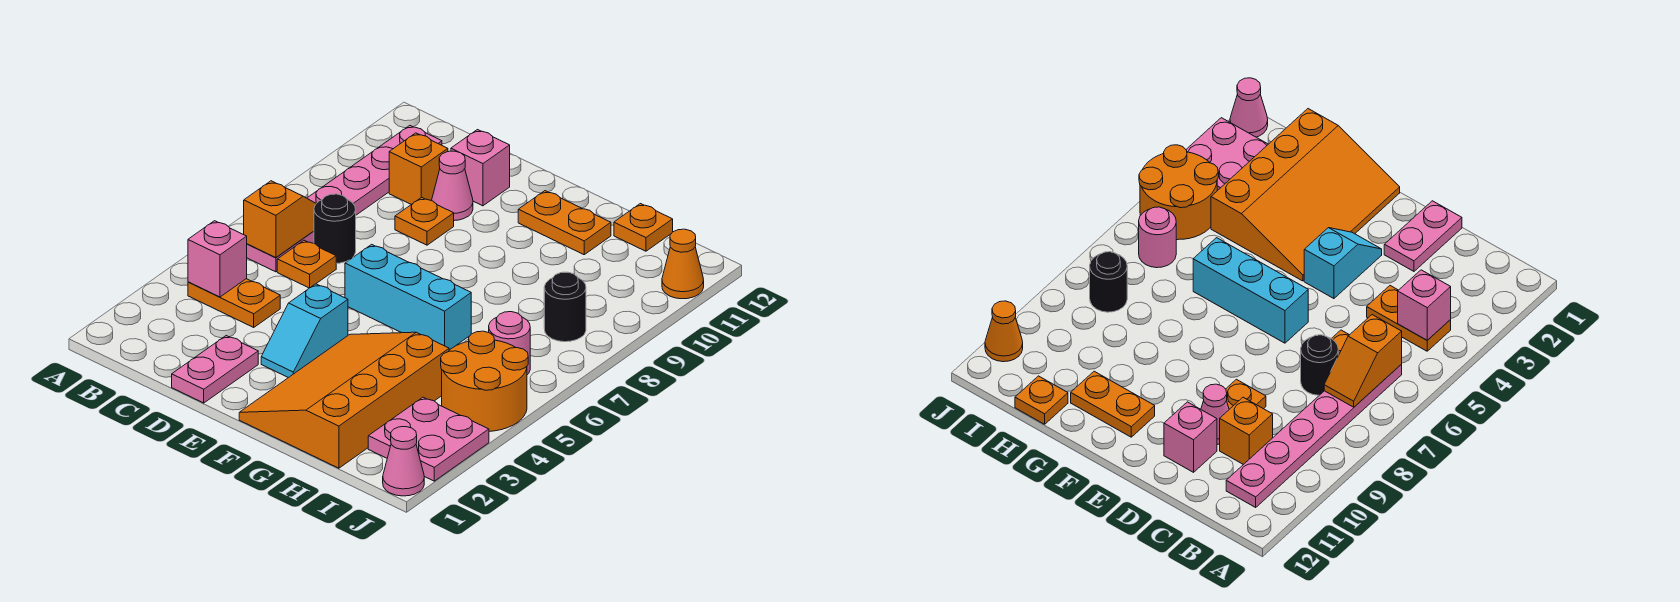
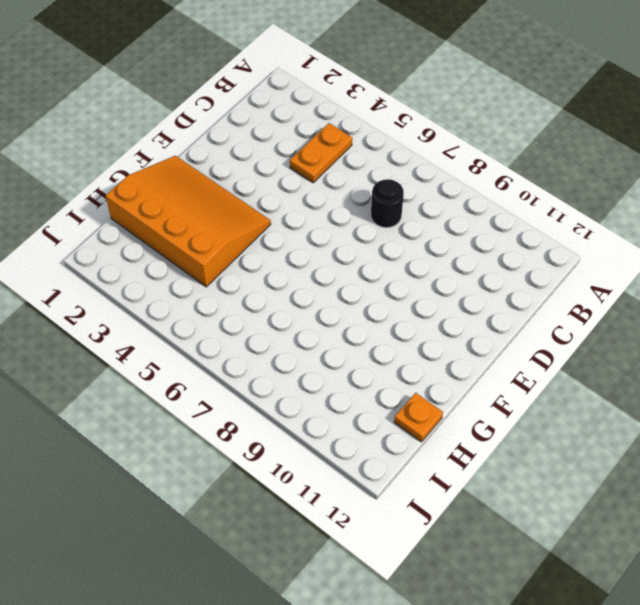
none -> pink plate B6:B11 level 1
none -> orange plate C6 level 1
none -> orange brick C10 level 1

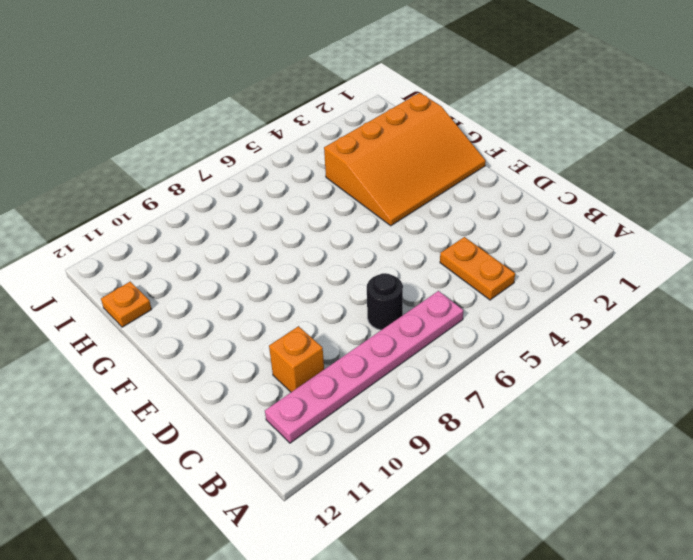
none -> orange plate C6 level 1
none -> pink plate D1:D2 level 1
none -> orange plate D9 level 1

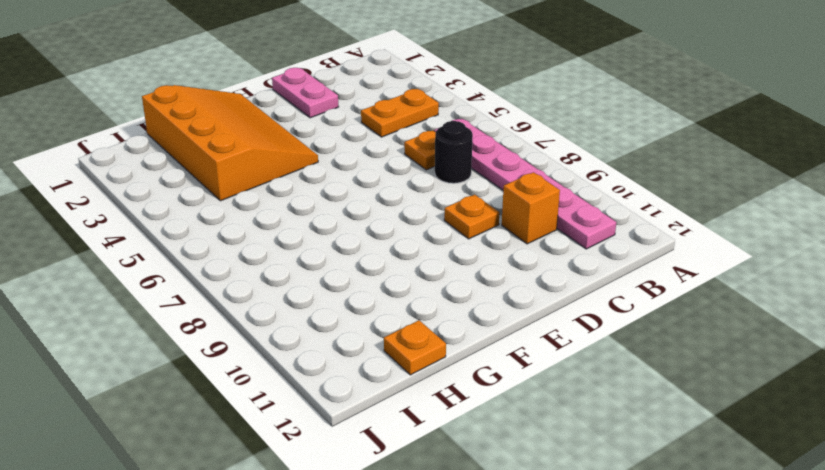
none -> pink cone D10 level 1
none -> pink brick D11 level 1
none -> cyan slope E3:E4 level 1 top 4

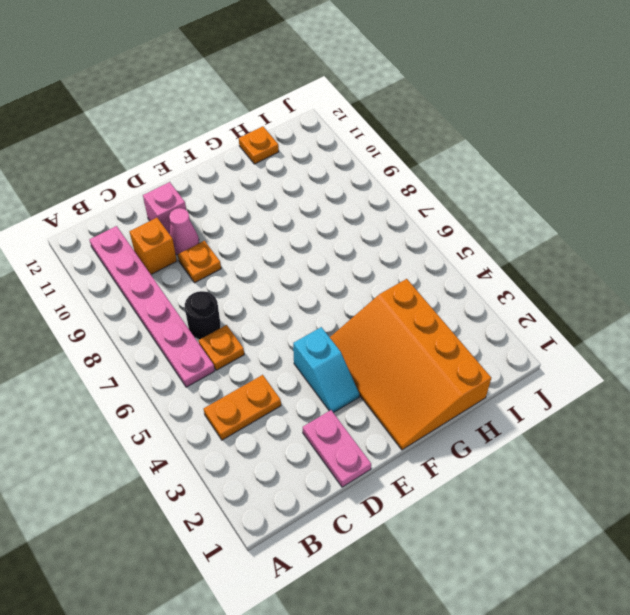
none -> cyan brick E6:G6 level 1
none -> orange plate F11:G11 level 1
none -> pink plate I2:J3 level 1

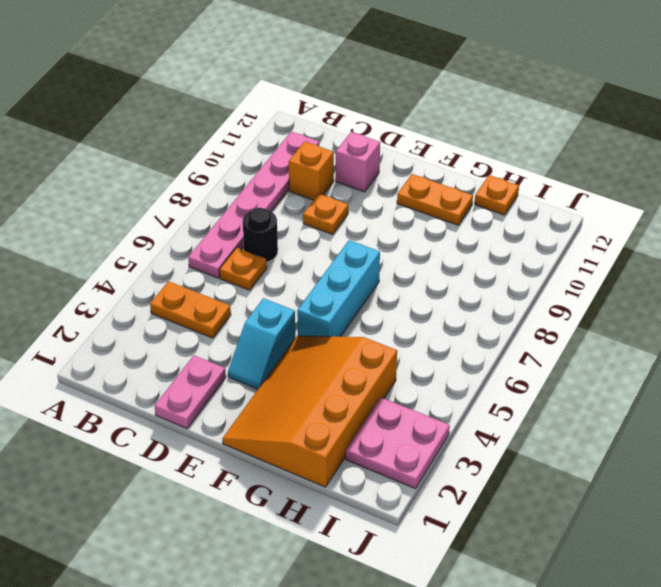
cyan brick F5:F7 level 1 -> cyan brick E6:G6 level 1
none -> pink cone D10 level 1
none -> orange round brick I4:J5 level 1
none -> pink round brick I6 level 1

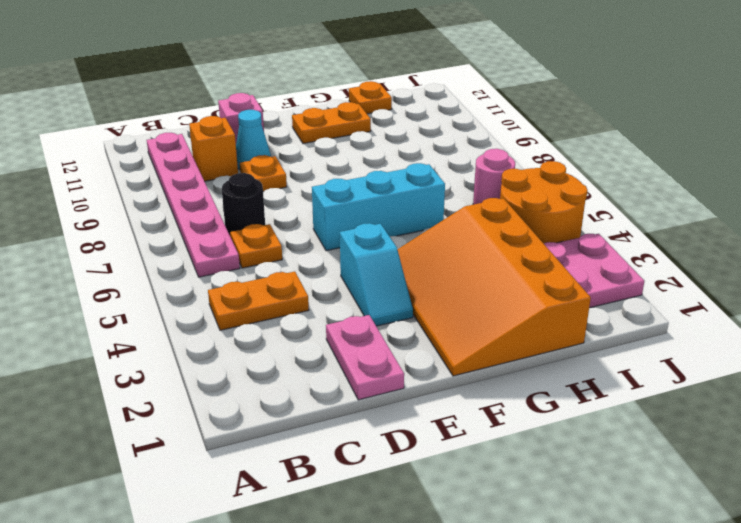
cyan cone D10 level 1 -> pink cone D10 level 1
none -> black round brick I8 level 1
none -> pink cone J1 level 1
none -> orange cone J11 level 1

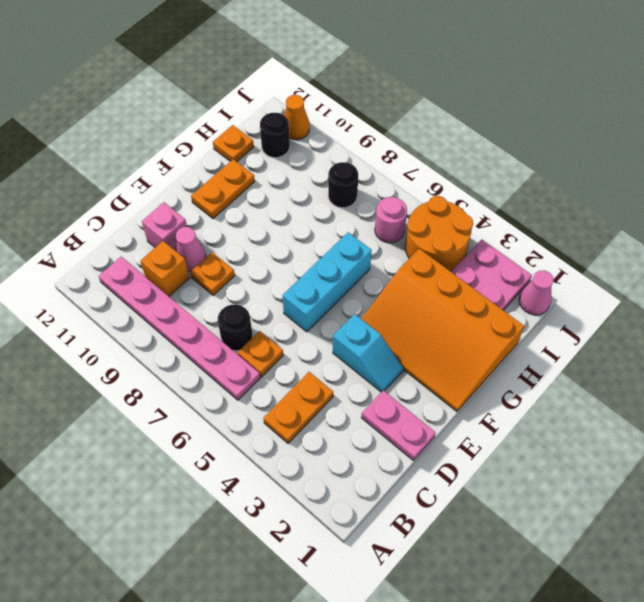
black round brick I11 level 1 -> none
none -> pink brick B4 level 2
none -> orange slope B6:B7 level 2 top 6

